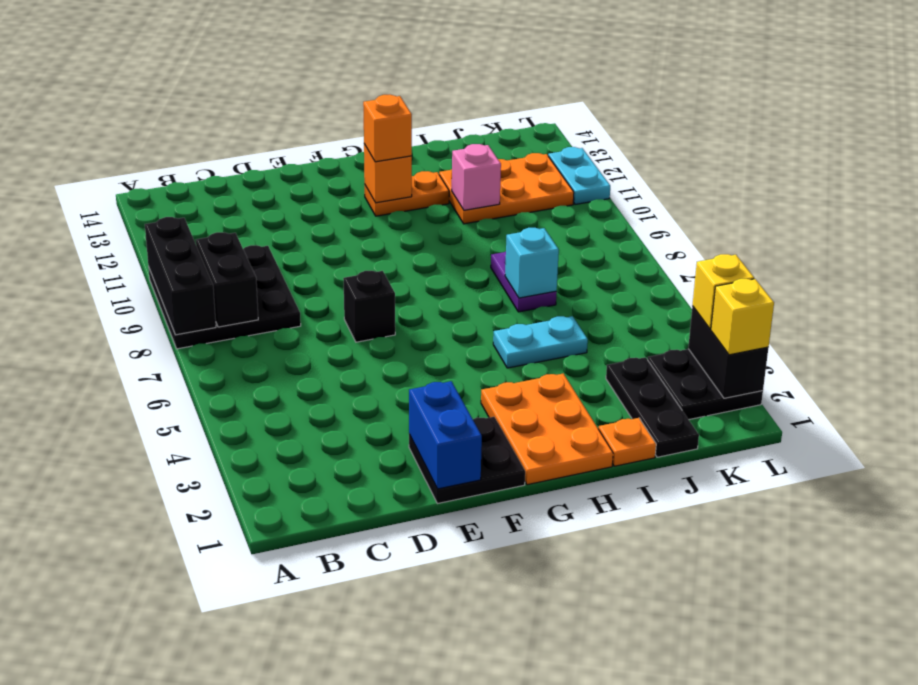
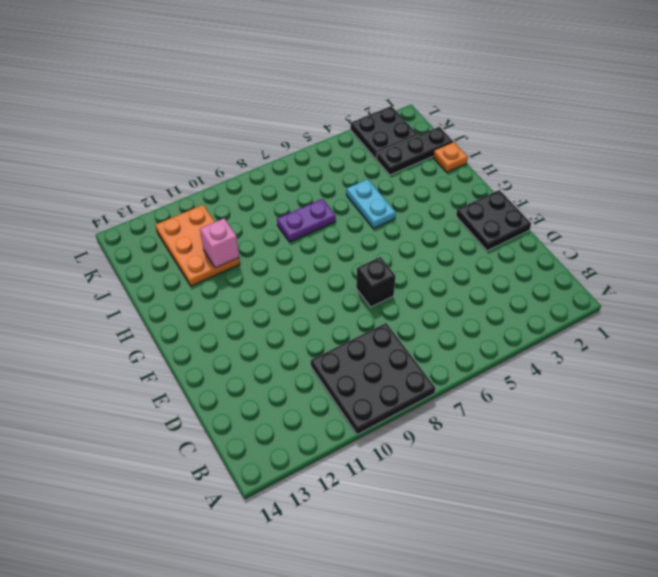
none -> orange plate G1:H3 level 1
none -> orange plate G12:H12 level 1
none -> cyan plate L11:L12 level 1

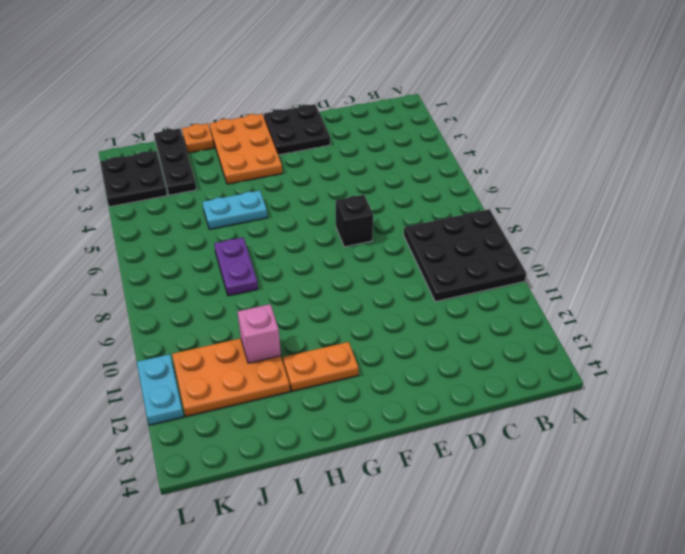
none -> black brick A8:A10 level 2
none -> black brick B8:B9 level 2
none -> blue brick E1:E2 level 2

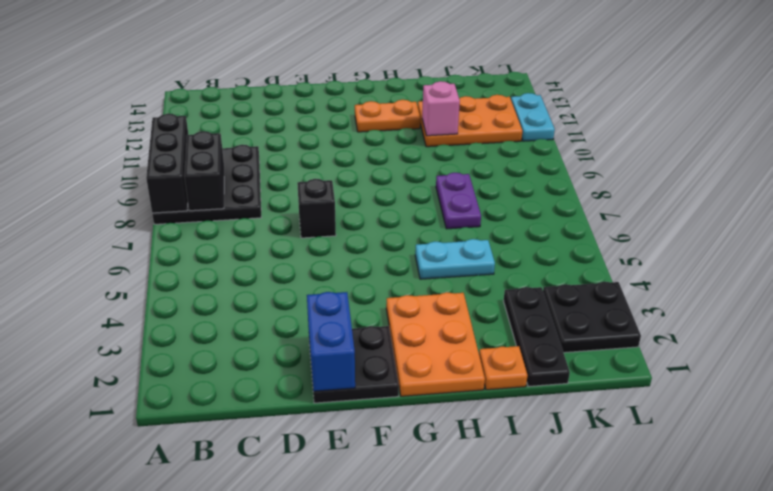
none -> orange brick G12 level 2
none -> cyan brick I7 level 2
none -> black brick L2:L3 level 2

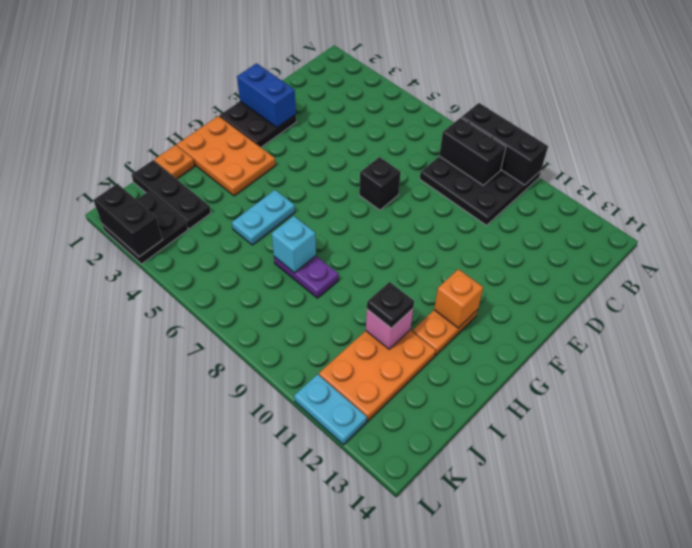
black plate I11 level 3 -> none
none -> orange brick G12 level 3
none -> yellow brick L2 level 3
none -> yellow brick L3 level 3

